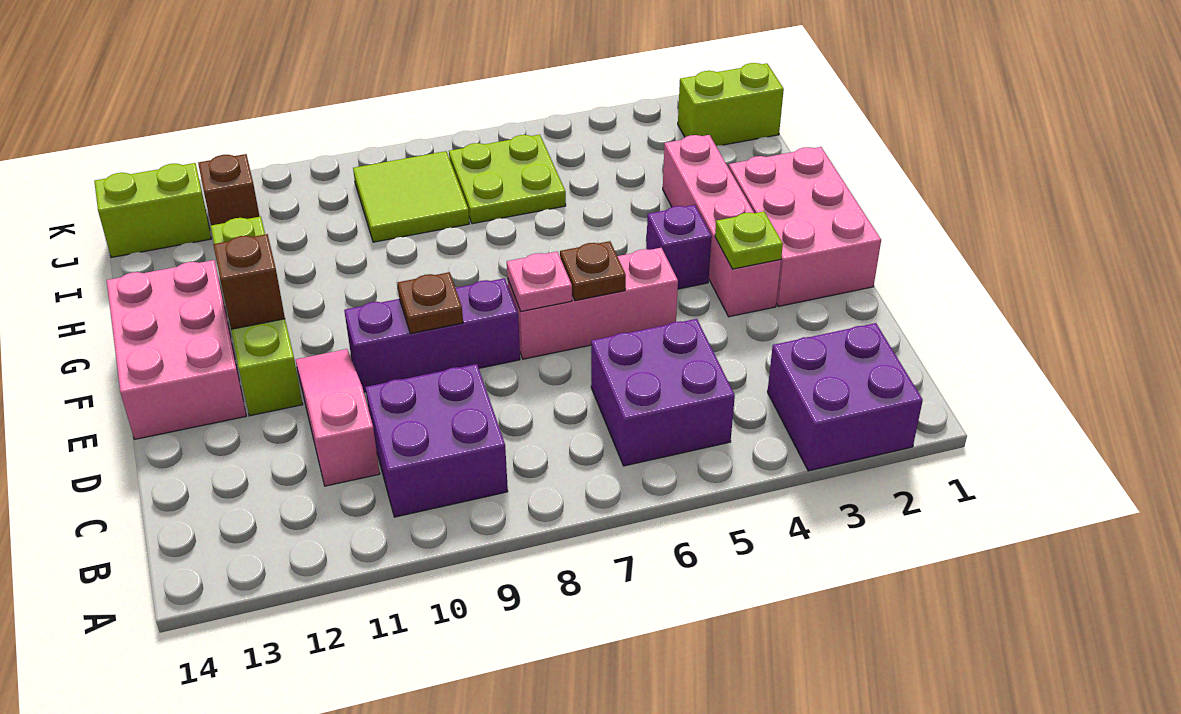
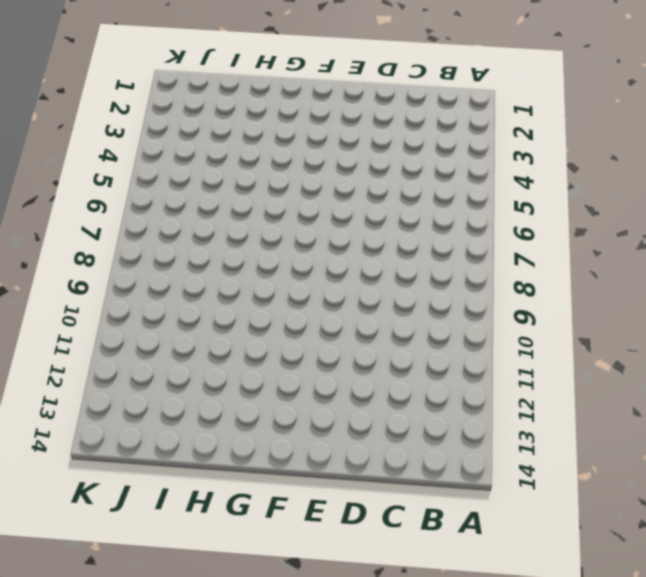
none -> purple brick A2:B3 level 1
none -> purple brick B5:C6 level 1
none -> purple brick B9:C10 level 1

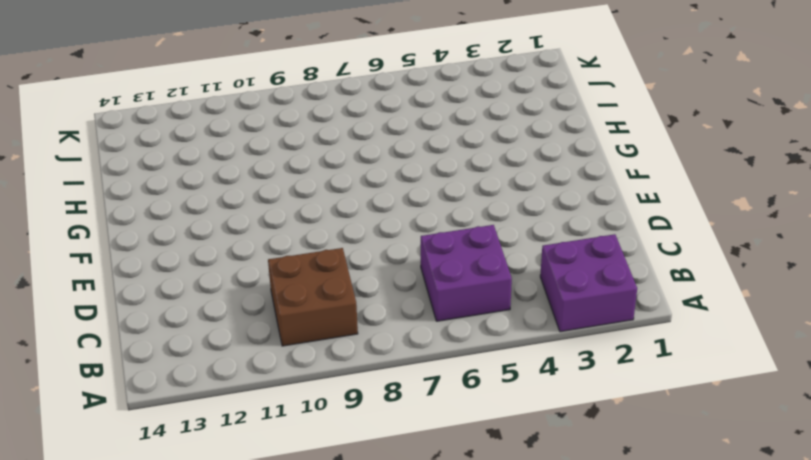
brown brick B9:C10 level 1 -> purple brick B9:C10 level 1
none -> pink slope C11:E11 level 1 top C
none -> pink brick E1:G2 level 1
none -> pink brick E3:H3 level 1

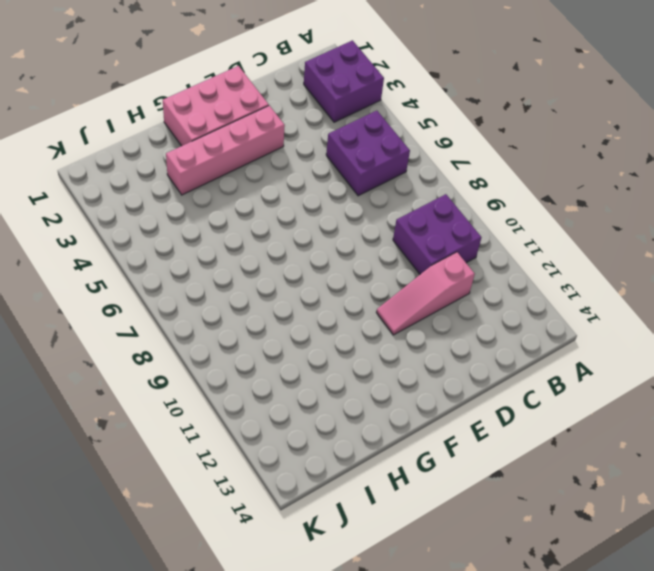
none -> pink brick E5:E7 level 1
none -> purple brick E8:E10 level 1
none -> lime brick E12:H12 level 1

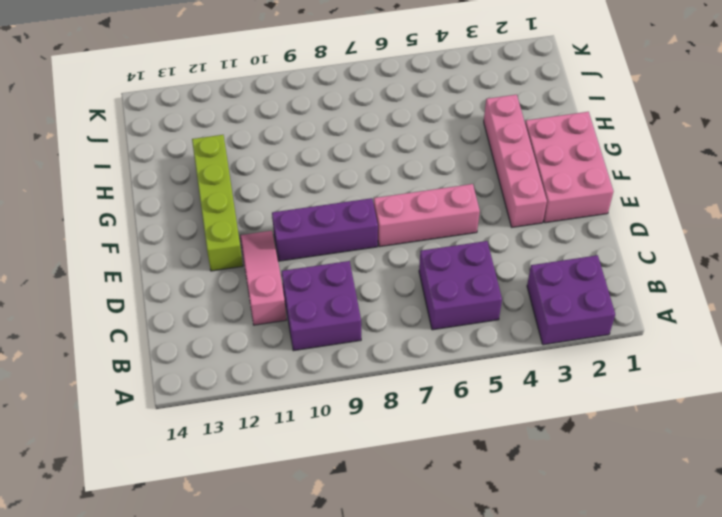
none -> pink brick E13:G14 level 1
none -> purple brick F4 level 1
none -> lime plate I6:J7 level 1

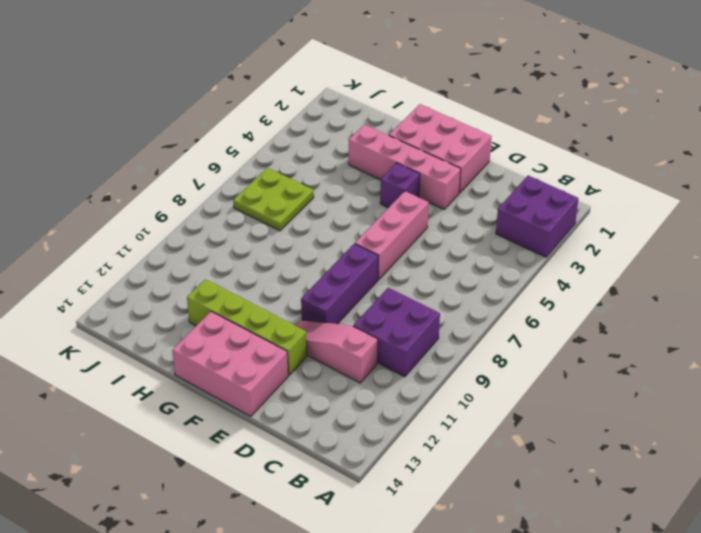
none -> purple brick B5:C6 level 1
none -> lime tile I8:J9 level 1
none -> lime brick J1:J2 level 1

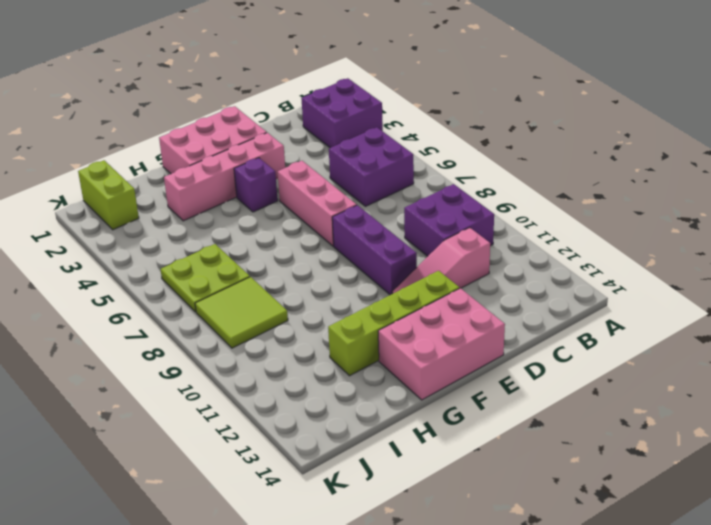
none -> brown brick J12 level 1
none -> lime brick J13:J14 level 1
none -> lime plate E3 level 2

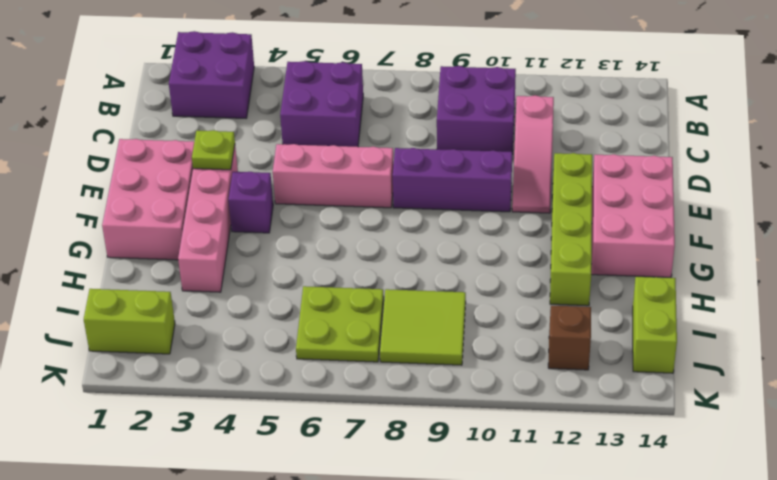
lime brick I14:J14 level 1 -> lime brick J13:J14 level 1
none -> brown plate E6 level 2
none -> pink plate E7 level 2
none -> brown plate E9 level 2

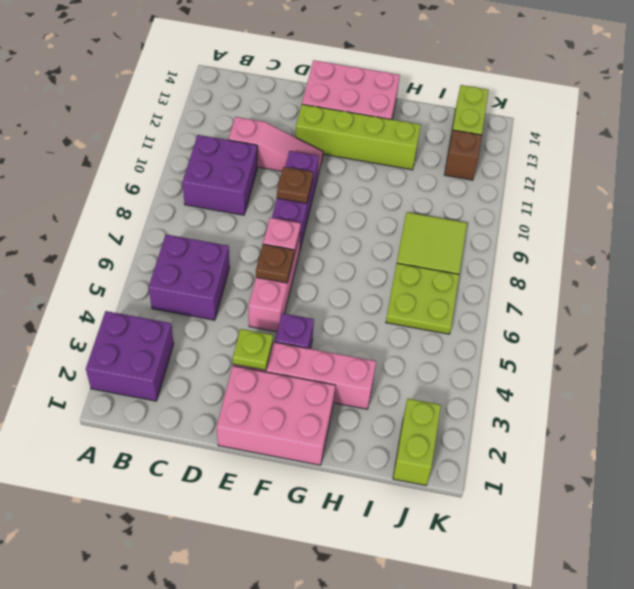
none -> brown brick F12 level 2

